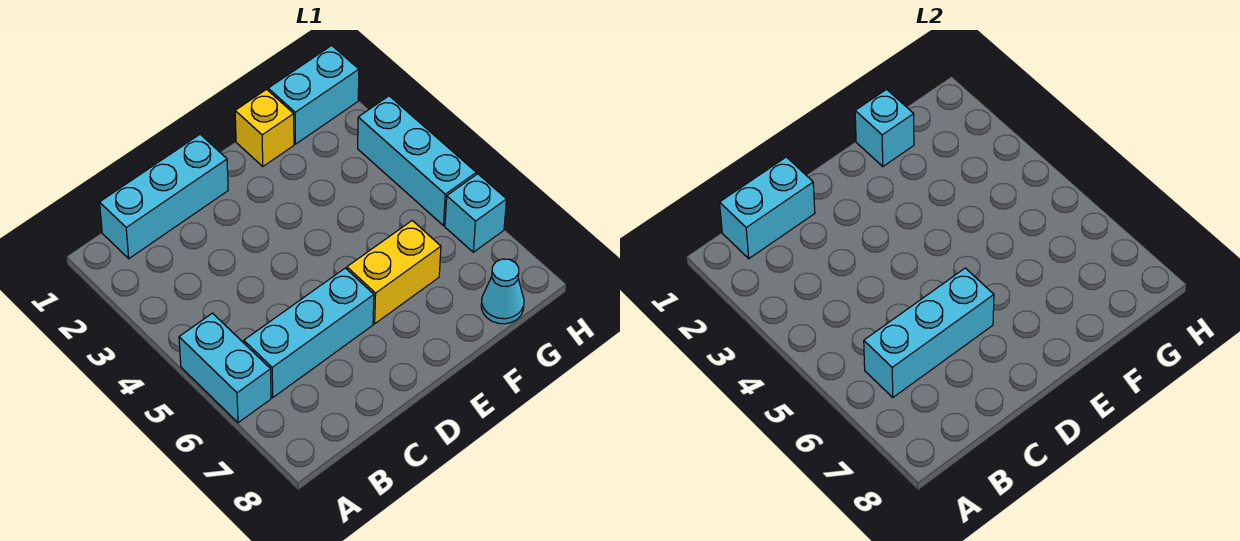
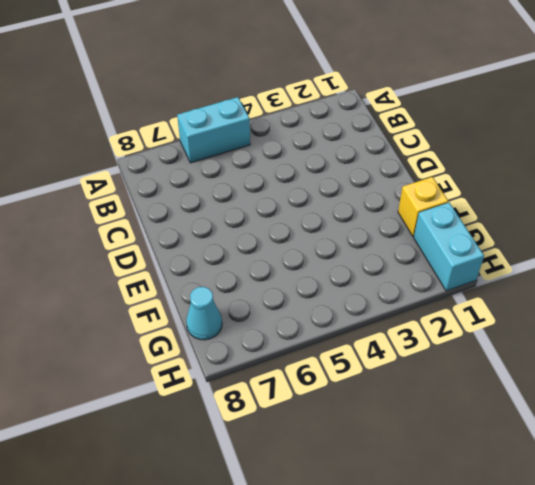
none -> cyan brick B1:D1 level 1
none -> cyan brick B6:D6 level 1
none -> yellow brick E6:F6 level 1

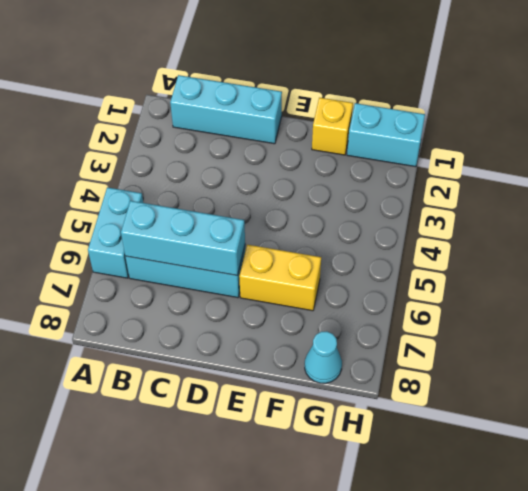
none -> cyan brick H3:H5 level 1
none -> cyan brick H6 level 1
none -> cyan brick B1:C1 level 2

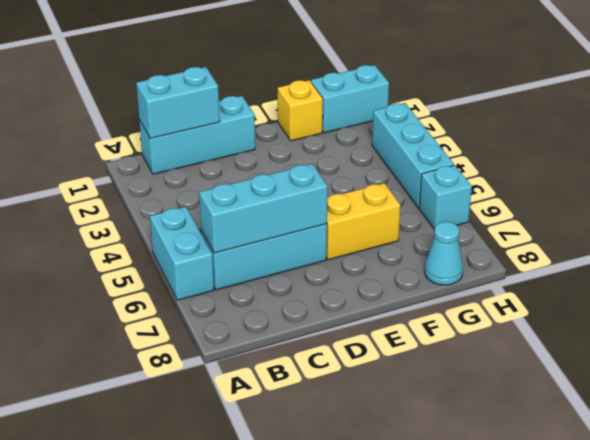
none -> cyan brick F1 level 2

